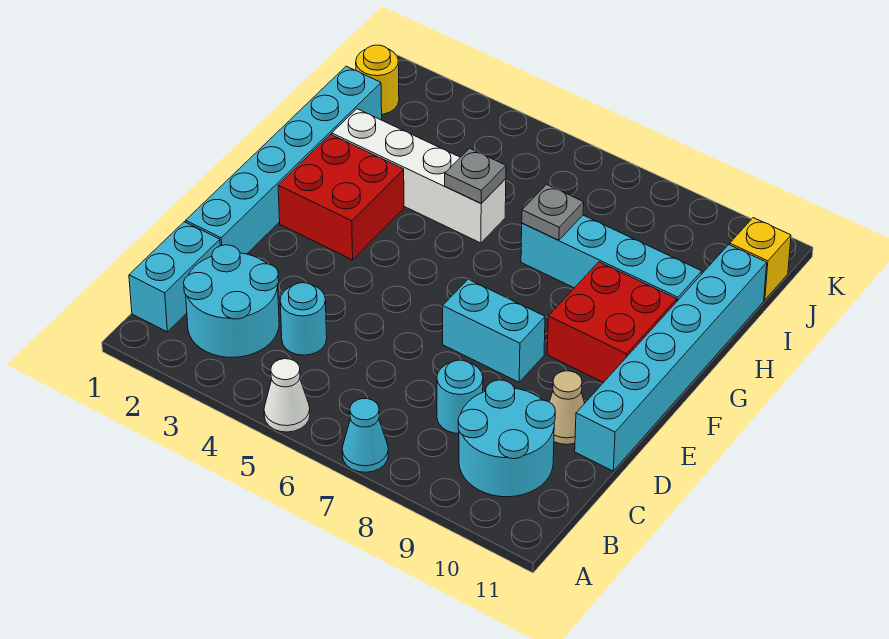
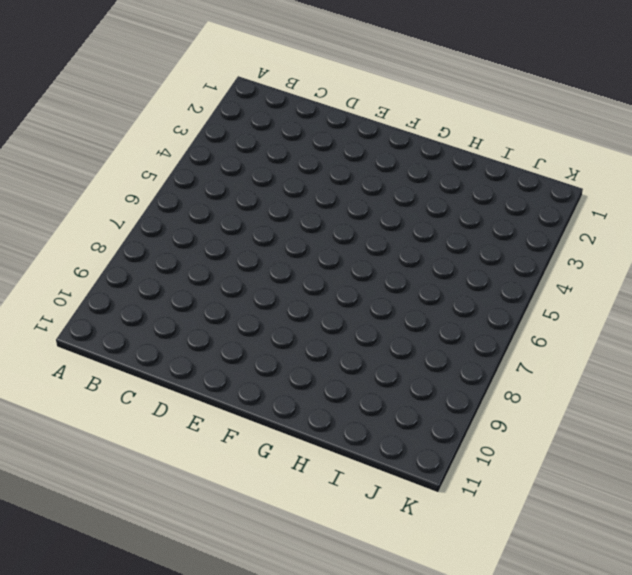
none -> white cone A5 level 1
none -> cyan cone A7 level 1
none -> cyan brick B1:C1 level 1

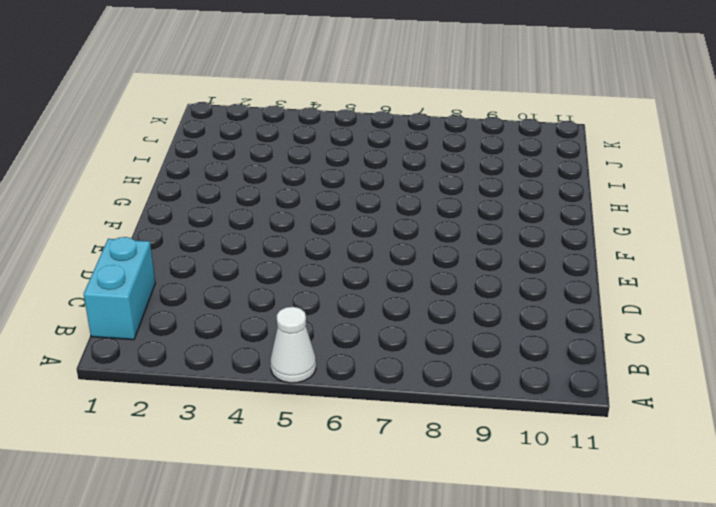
none -> cyan cone A7 level 1
none -> cyan round brick B2:C3 level 1
none -> cyan round brick B9:C10 level 1

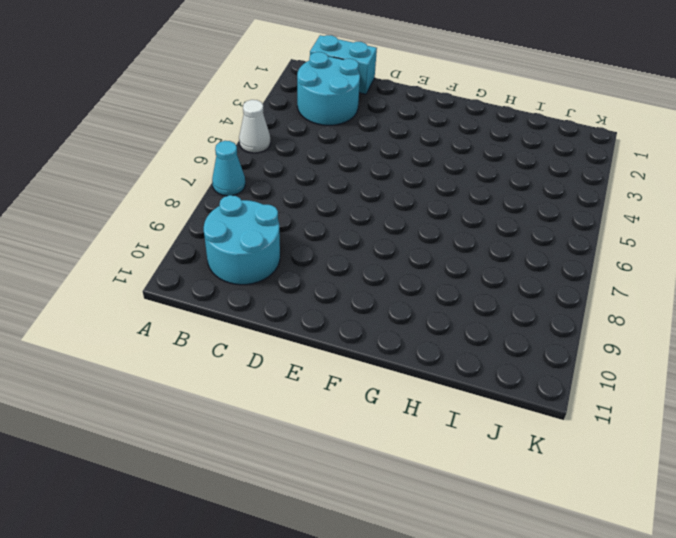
none -> cyan round brick C4 level 1
none -> cyan round brick C8 level 1
none -> cyan brick D1:I1 level 1

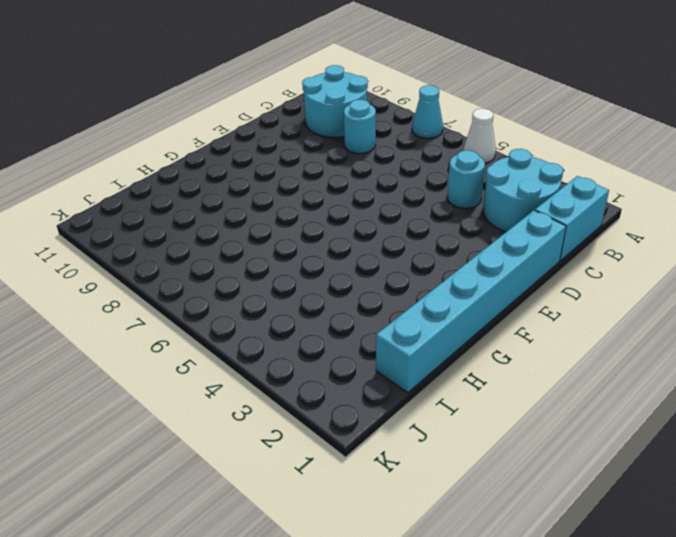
none -> tan cone D10 level 1
none -> cyan brick D11:I11 level 1
none -> cyan brick E7:E8 level 1

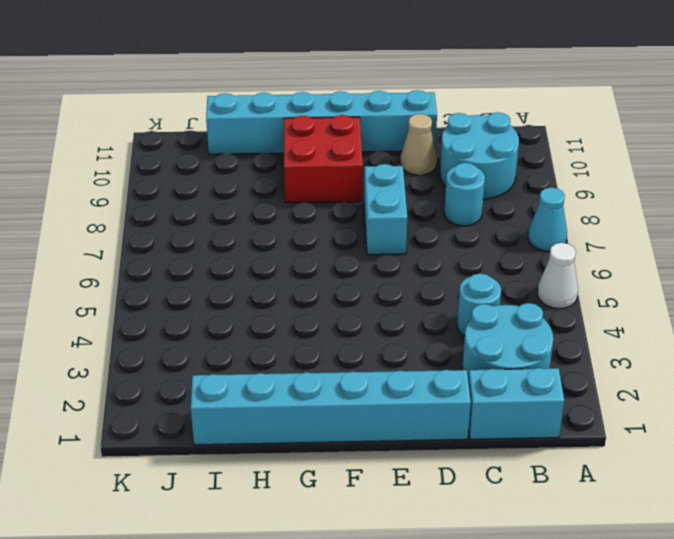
none -> red brick F2:G3 level 1
none -> white brick H2:H5 level 1
none -> cyan brick H7:H10 level 1

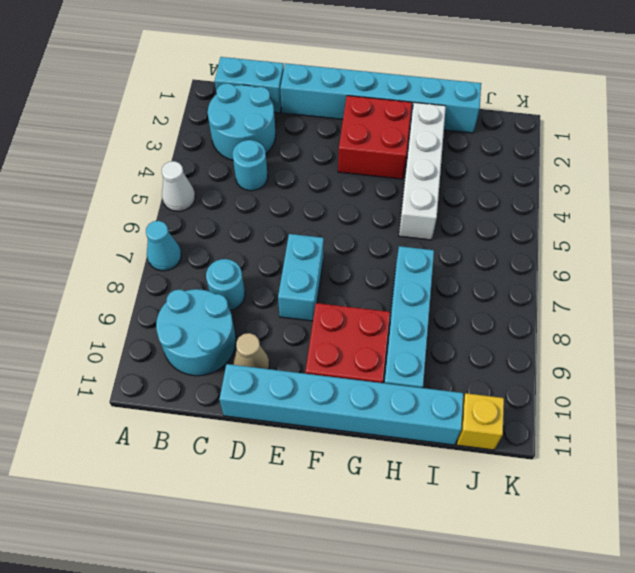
none -> yellow round brick J1 level 1
none -> grey plate H5 level 2
none -> grey plate H7 level 2

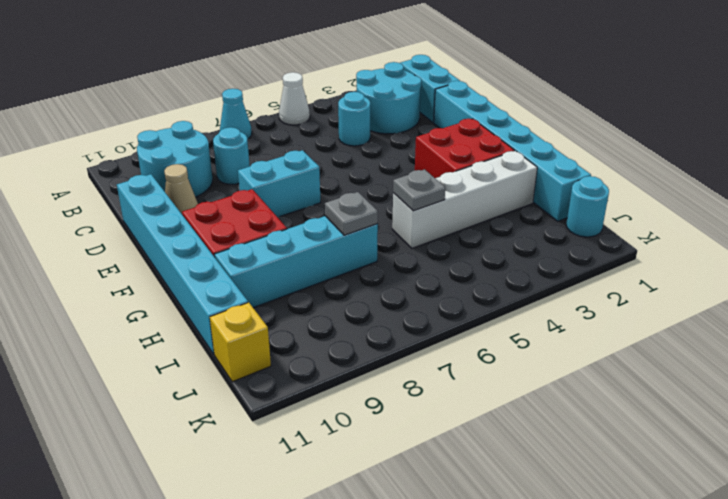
cyan round brick J1 level 1 -> yellow round brick J1 level 1

